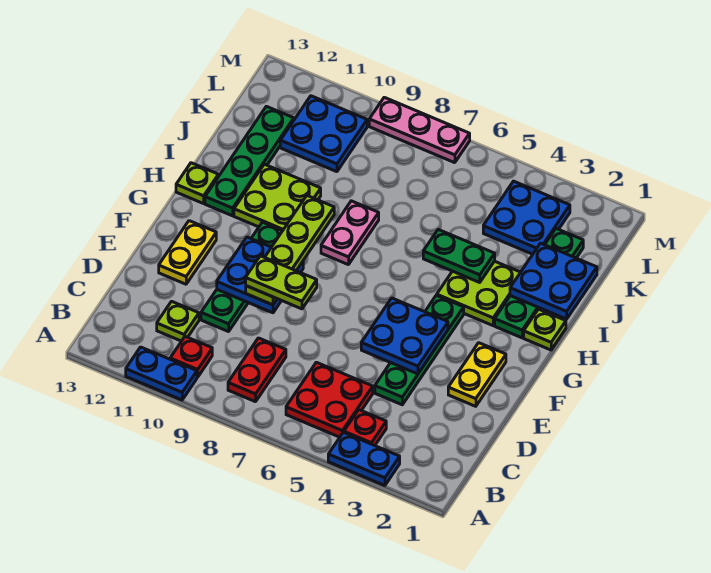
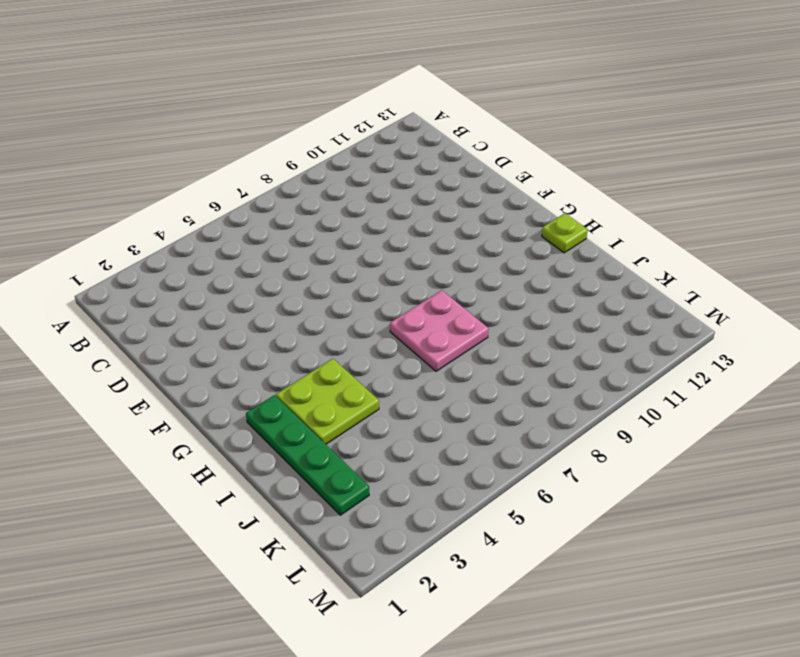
pink plate H7:I8 level 1 -> pink plate H8:I8 level 1
none -> blue plate A3:A4 level 1
none -> blue plate A10:A11 level 1
none -> red plate B4 level 1

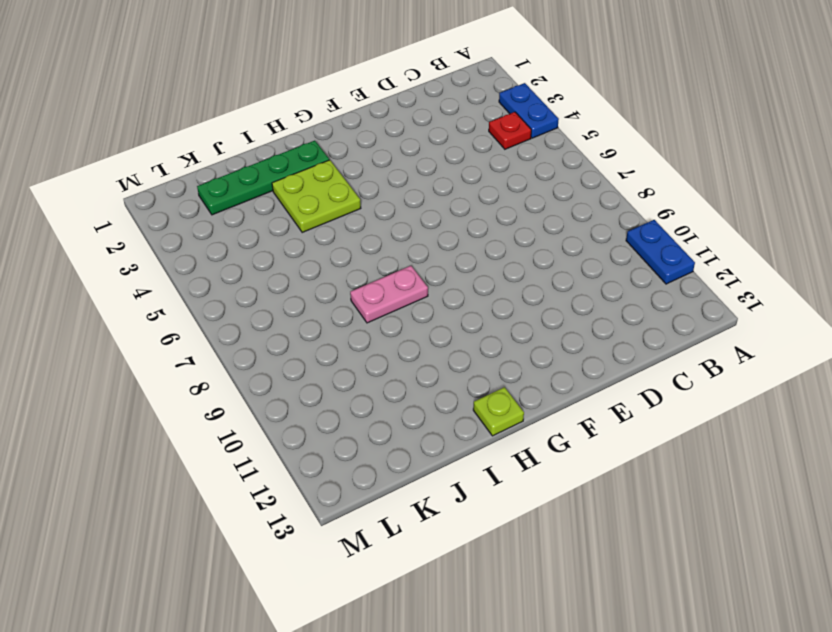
none -> red plate B5:C6 level 1
none -> red plate B8:C8 level 1
none -> red plate B10 level 1

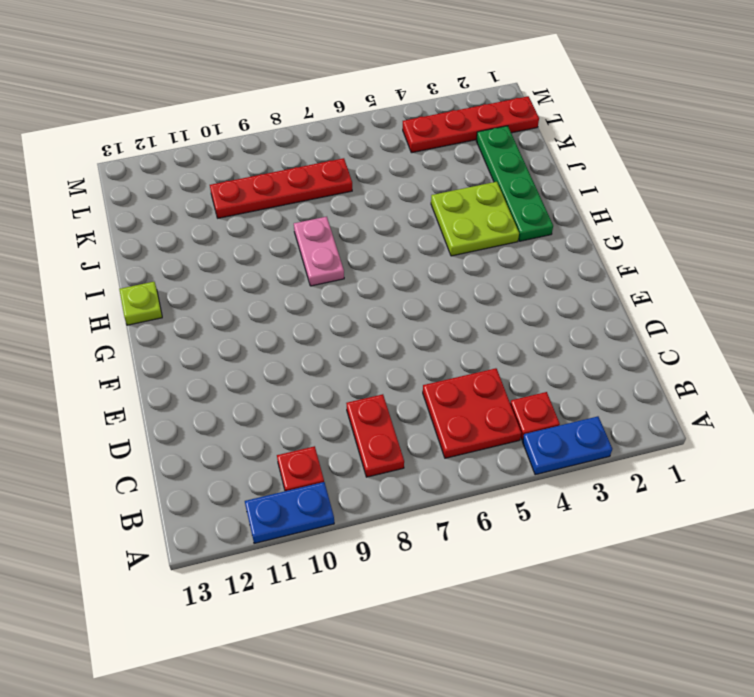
red plate K7:K10 level 1 -> blue plate K10:L11 level 1
red plate L1:L4 level 1 -> blue plate K3:L4 level 1
none -> lime plate C11 level 1
none -> green plate D4:G4 level 1
none -> green plate D10:G10 level 1

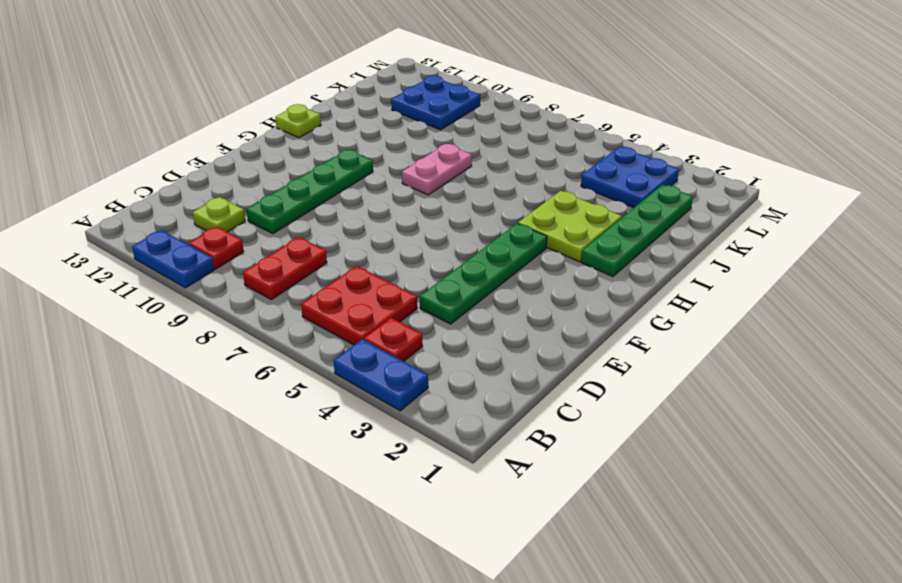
none -> yellow plate E2:F2 level 1
none -> yellow plate E12:F12 level 1
none -> lime plate H1 level 1

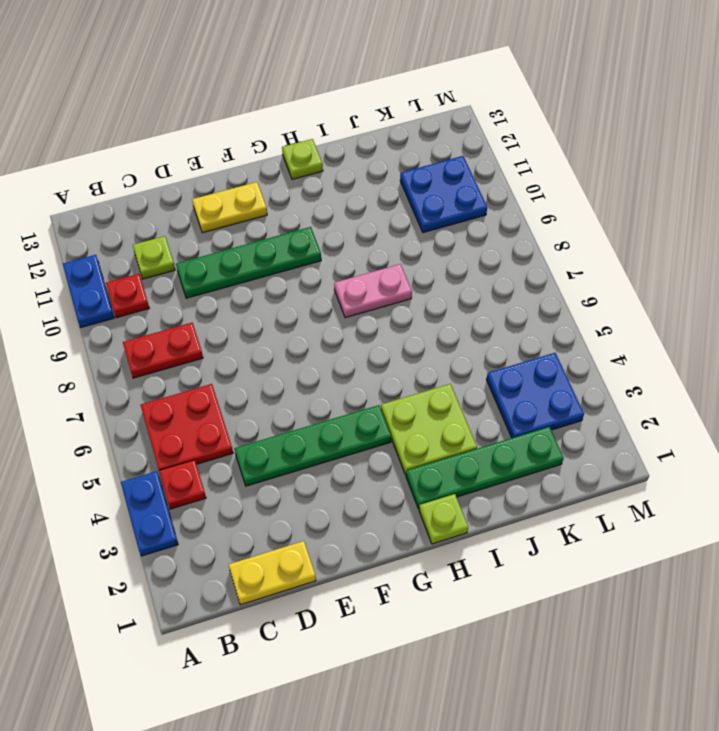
yellow plate C1:D1 level 1 -> yellow plate E2:F2 level 1
none -> lime plate H10:I11 level 1
none -> green plate H12:K12 level 1
none -> pink plate M7:M9 level 1

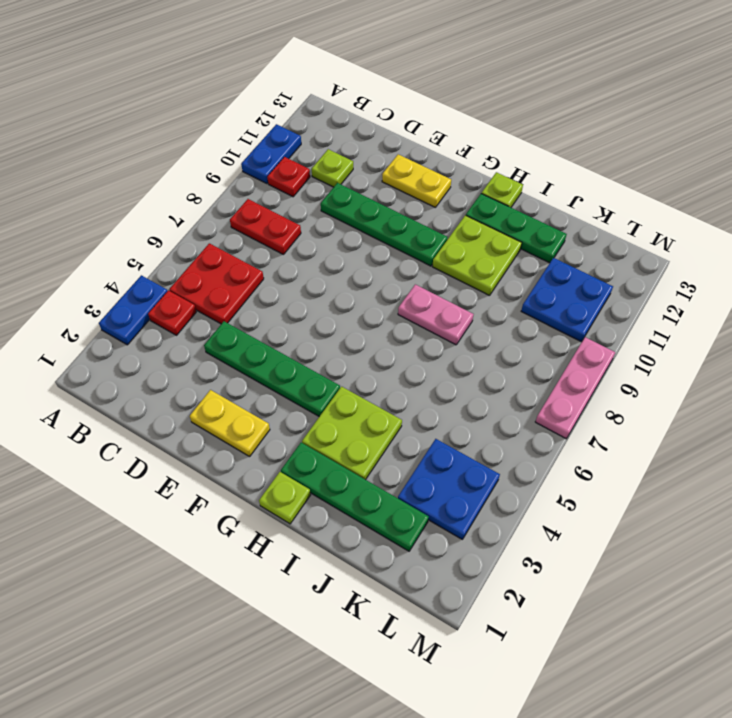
green plate H12:J12 level 1 -> green plate H12:K12 level 1
none -> blue plate E4:F5 level 2
none -> blue plate E9:F10 level 2
none -> blue plate I1:J2 level 2

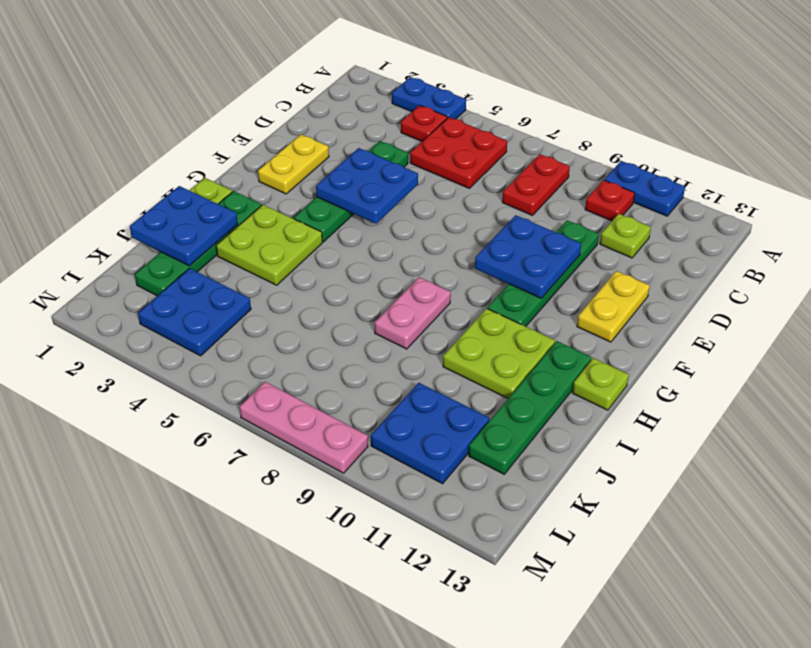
none -> green plate I4:I5 level 2
none -> lime plate E9:H9 level 3
none -> lime plate E8:E9 level 4

